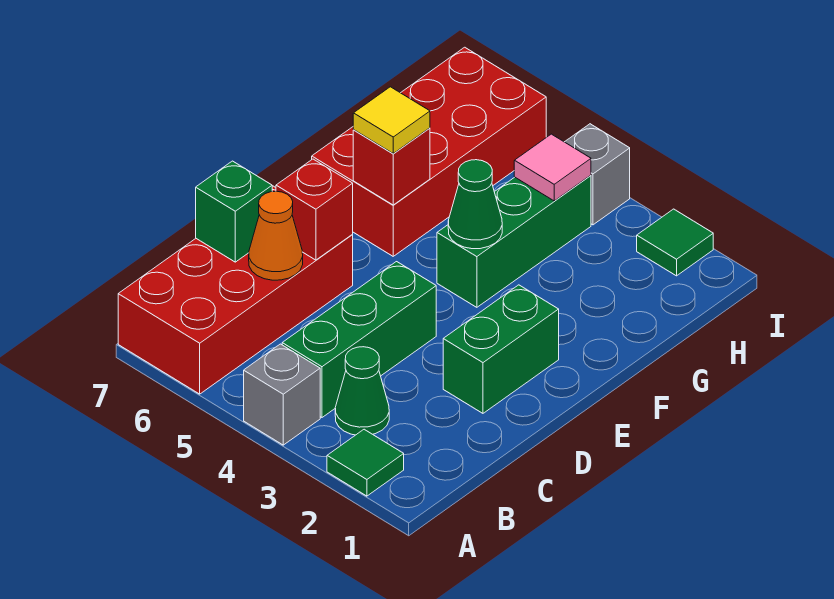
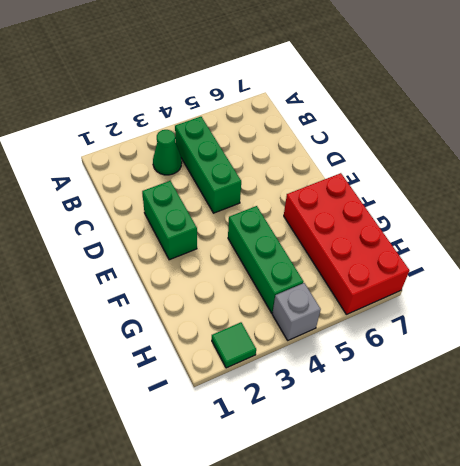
none -> green tile A2 level 1
none -> grey brick A4 level 1
none -> red brick A6:D7 level 1

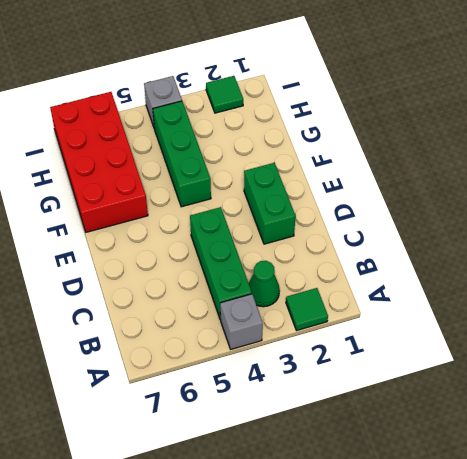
none -> red brick A6:D7 level 1
none -> orange cone C6 level 2
none -> green brick C7 level 2

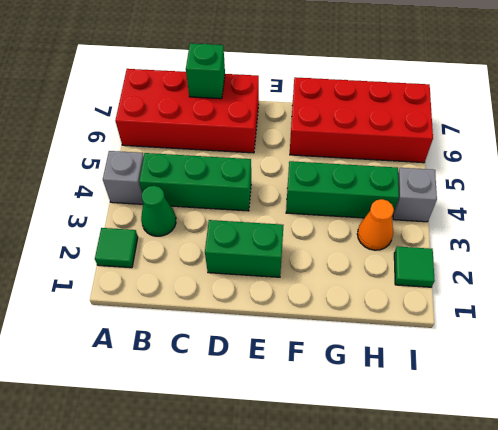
orange cone H3 level 1 -> orange cone C6 level 2
none -> red brick D6 level 2
none -> green cone F4 level 2
none -> red brick F6 level 2

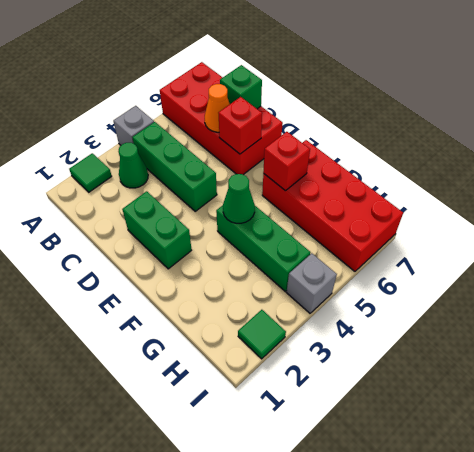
none -> pink tile H4 level 2
none -> yellow tile F6 level 3

